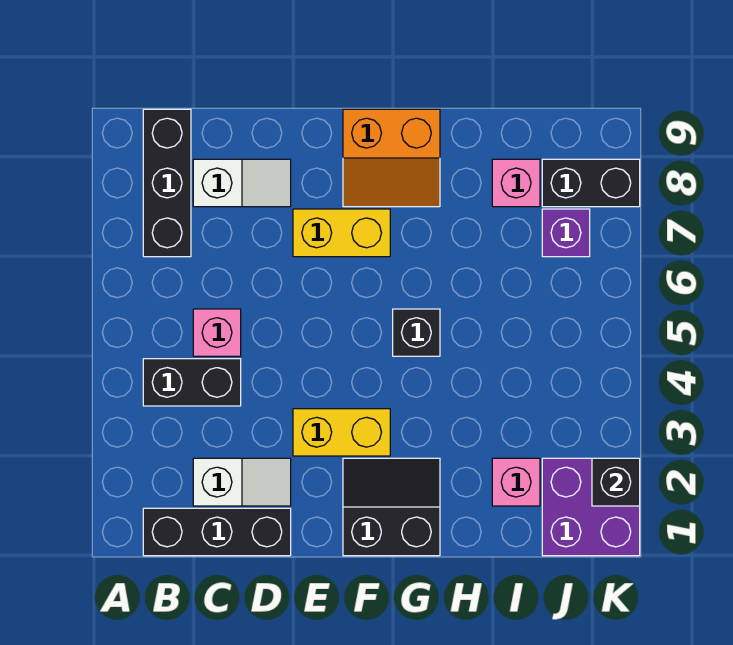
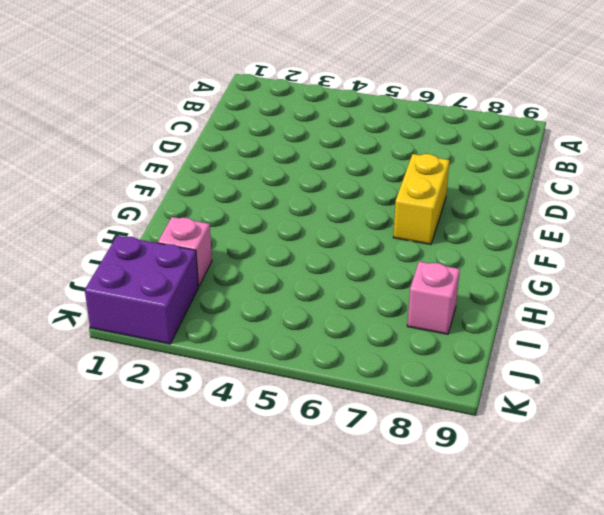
none -> black brick B1:D1 level 1
none -> black brick B4:C4 level 1
none -> black brick B7:B9 level 1

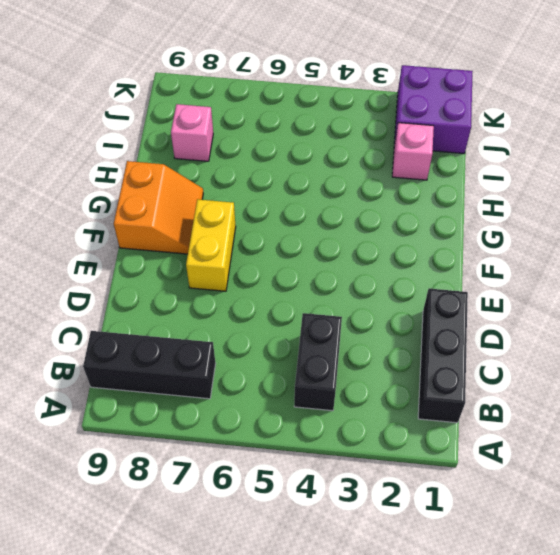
none -> white slope C2:D2 level 1 top C
none -> pink brick C5 level 1
none -> white slope C8:D8 level 1 top C

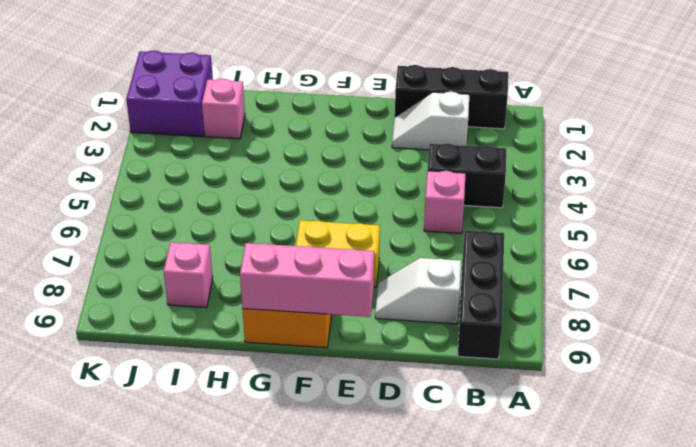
pink brick E9:G9 level 2 -> none
none -> yellow brick E3:F3 level 1
none -> black slope F1:G2 level 1 top 1
none -> black brick G5 level 1

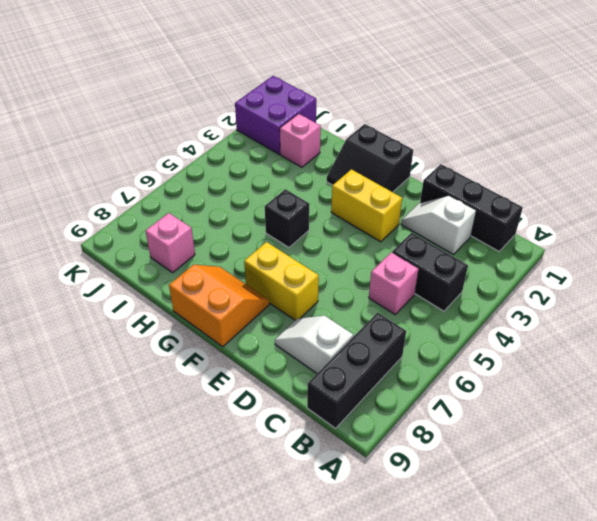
none -> purple brick J7 level 1
none -> black brick J8:K8 level 1
none -> black brick K2 level 2

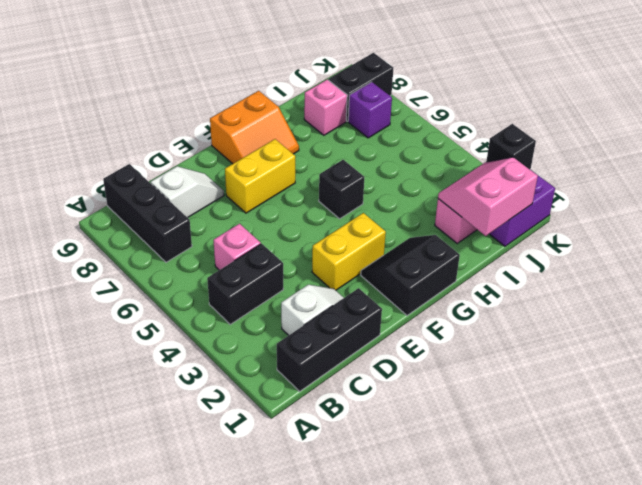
pink slope I1:J2 level 2 top 1 -> none

